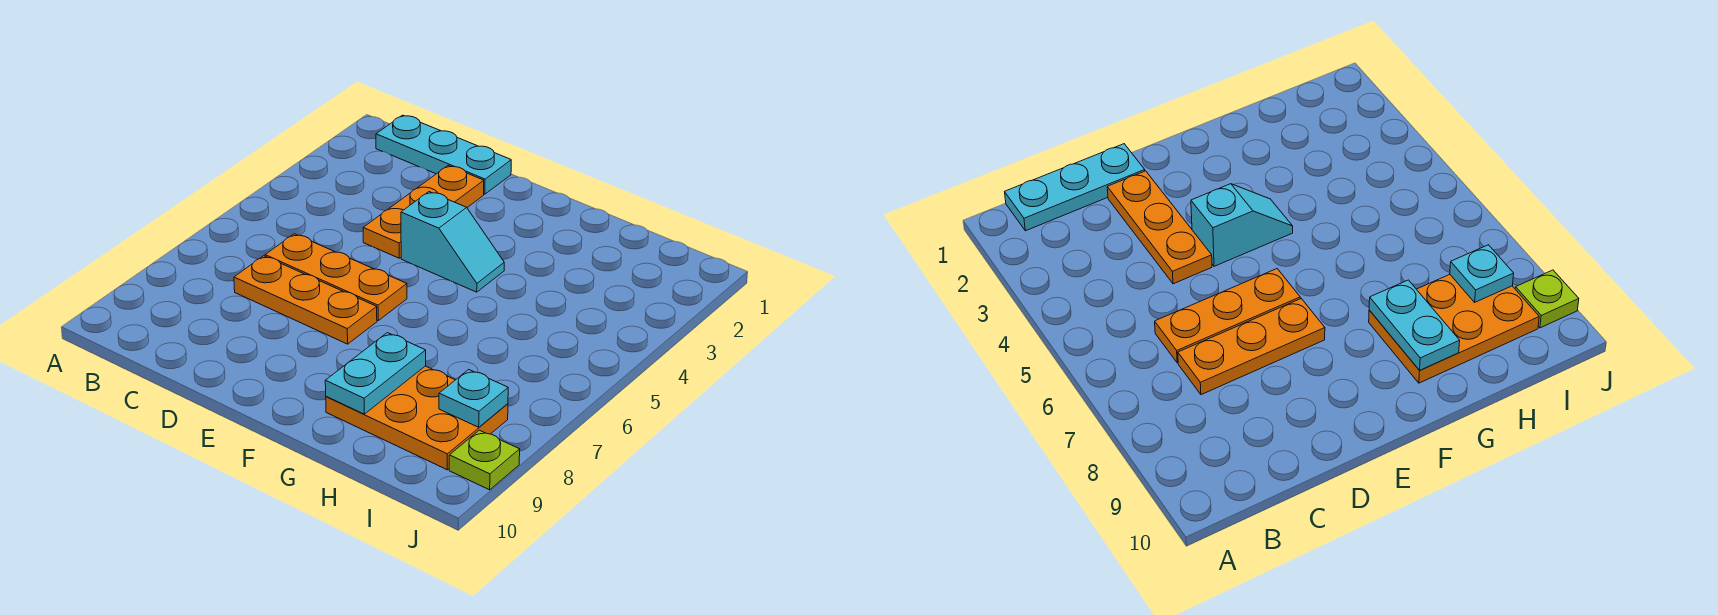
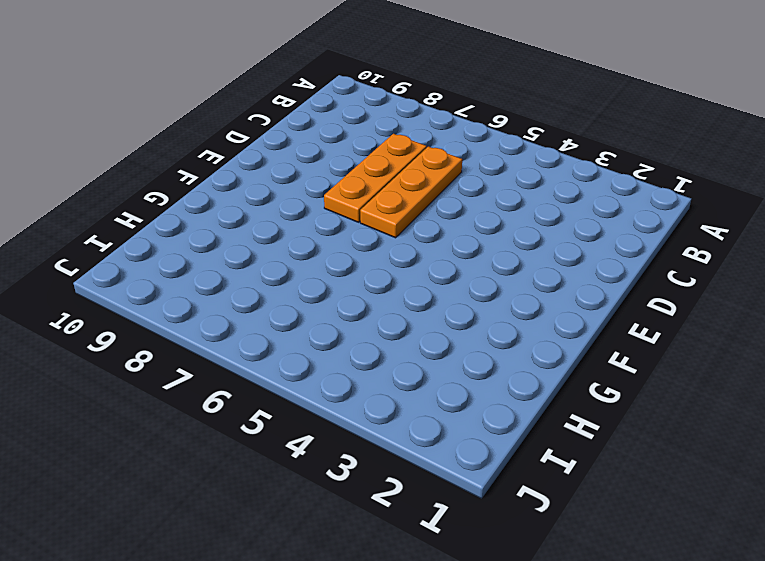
none -> cyan plate B1:D1 level 1
none -> orange plate D2:D4 level 1

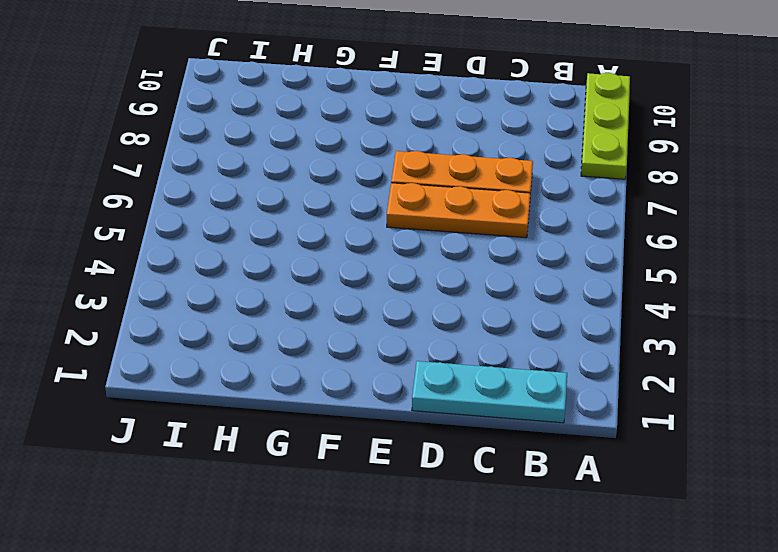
lime plate A8:A10 level 1 -> none
none -> orange plate D2:D4 level 1
none -> cyan slope E4:F4 level 1 top E

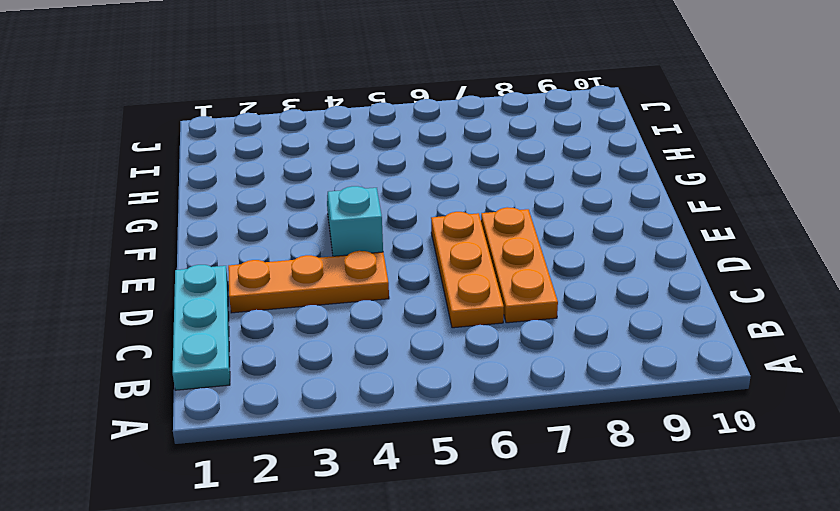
none -> orange plate G8:I9 level 1
none -> lime plate J9 level 1

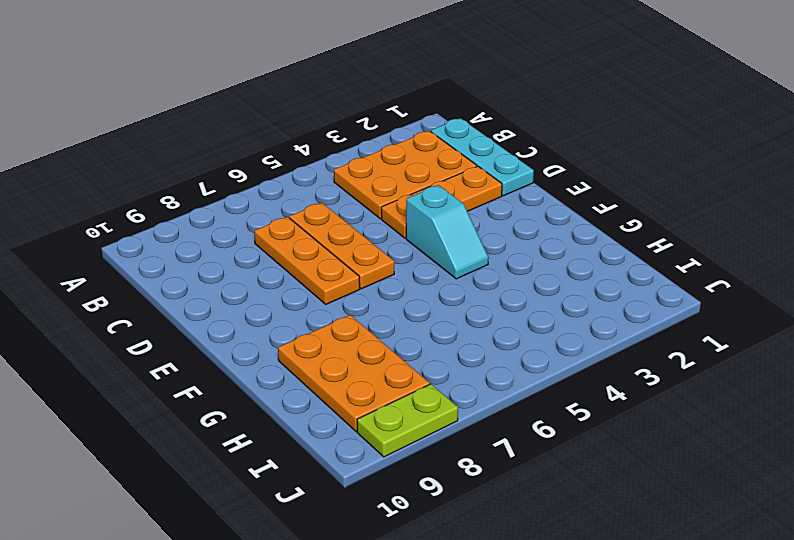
orange plate B2:C4 level 1 -> none
lime plate J8:J9 level 1 -> lime plate J9 level 1
none -> cyan plate G8:G9 level 2
none -> cyan plate I8 level 2

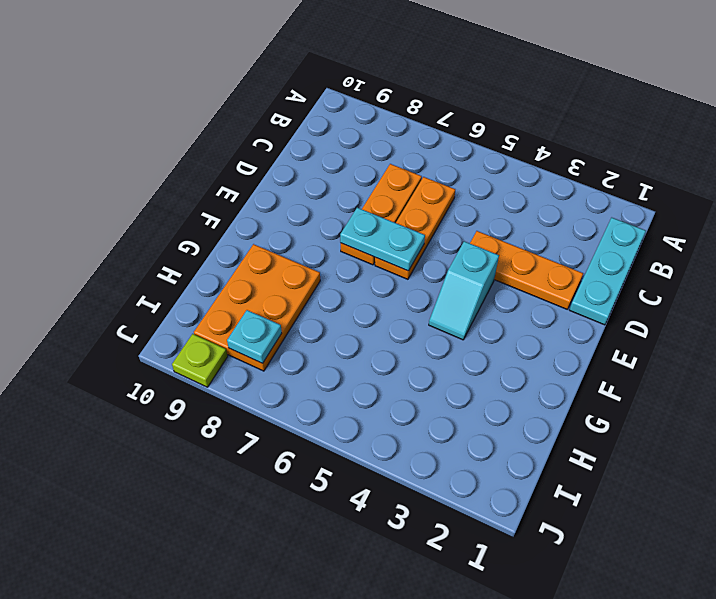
cyan plate E6:E7 level 2 -> cyan plate G8:G9 level 2

